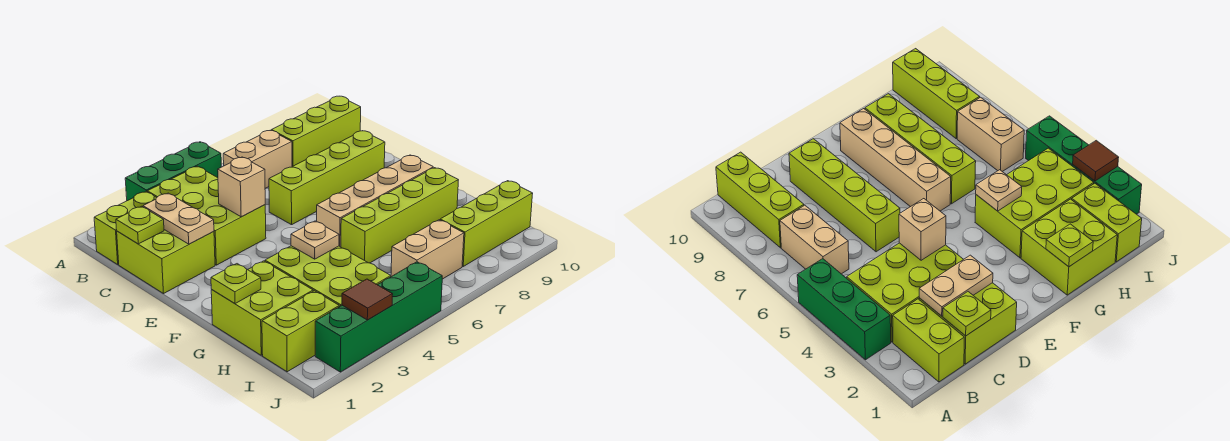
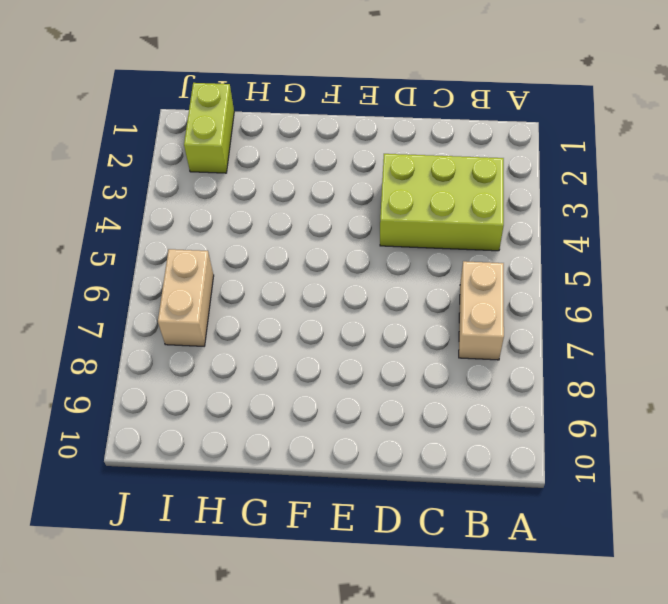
none -> green brick A3:A5 level 1
none -> lime brick B1:B2 level 1
none -> lime brick B8:B10 level 1

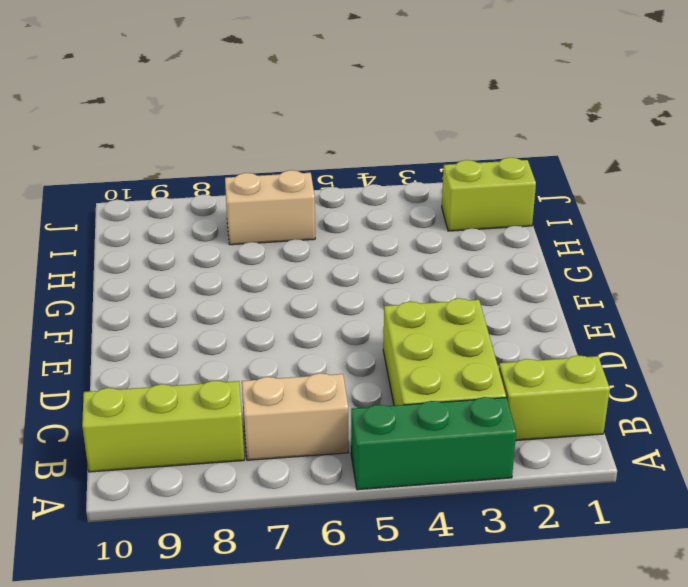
none -> lime brick C1:D2 level 1
none -> lime brick D6:D9 level 1
none -> tan brick F6:F9 level 1

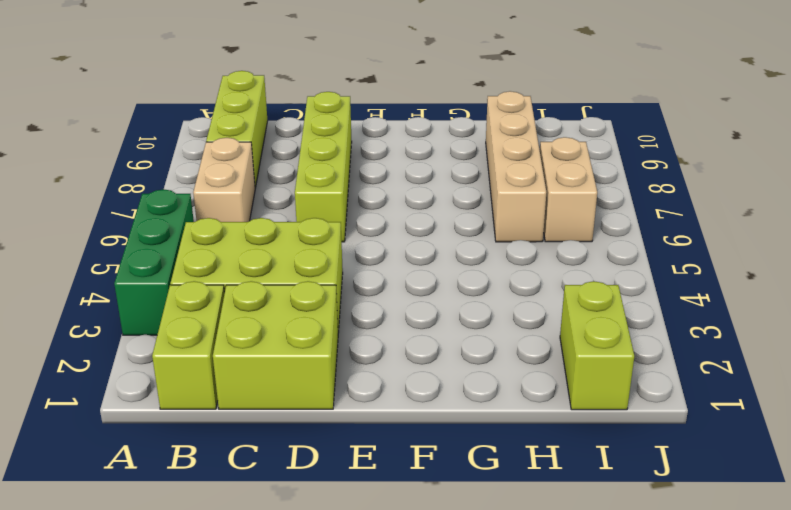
tan brick H6:H9 level 1 -> tan brick F6:F9 level 1
none -> lime brick G1:H2 level 1
none -> lime brick G3:I4 level 1
none -> lime brick G6:G9 level 1

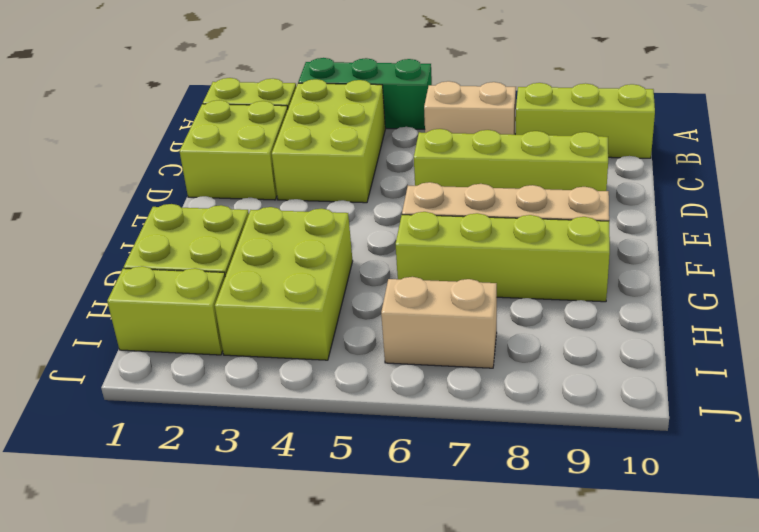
none -> lime brick I8:I10 level 1
none -> green brick J2:J5 level 1
none -> lime plate C1 level 2

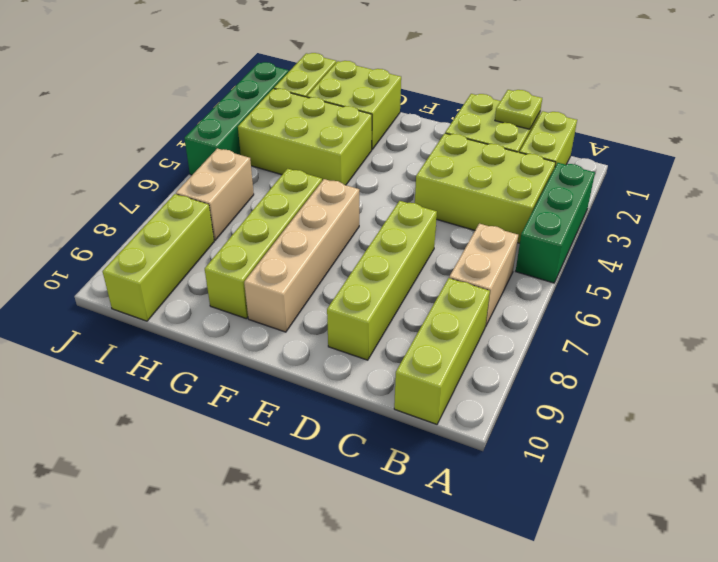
none -> tan plate C2:D2 level 2
none -> tan brick D4 level 2
none -> lime plate G1 level 2

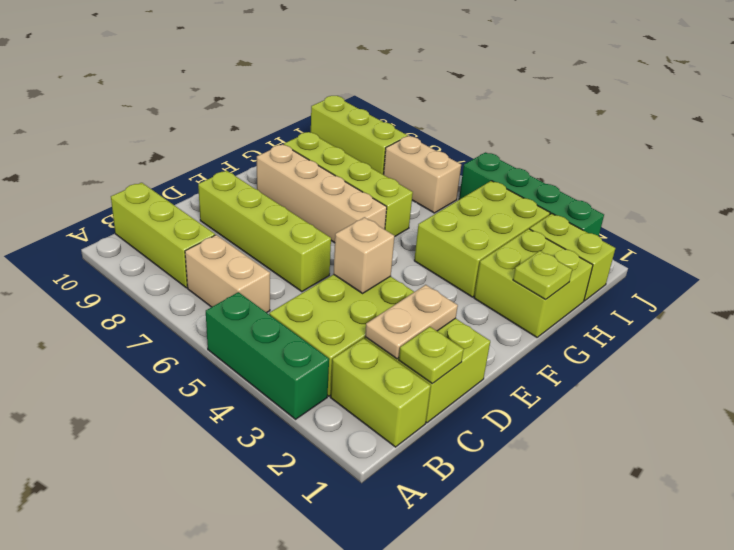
none -> tan plate G4 level 2
none -> brown tile J3 level 2

